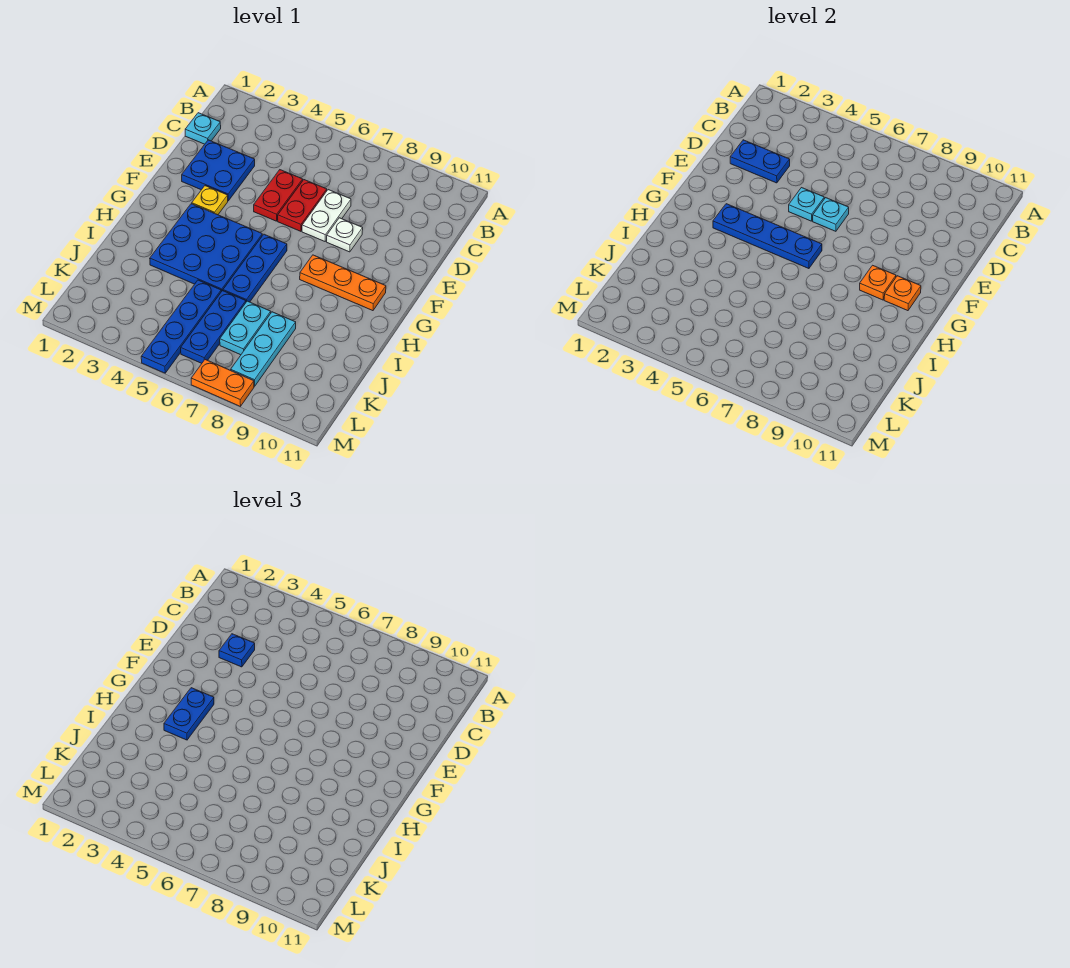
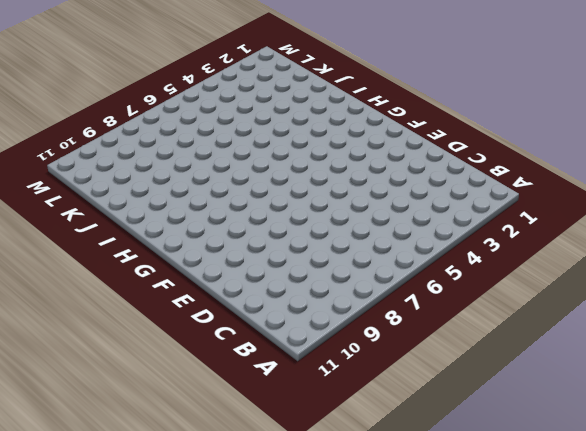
none -> cyan plate C1 level 1
none -> blue plate D2:E3 level 1
none -> red plate D5:E5 level 1

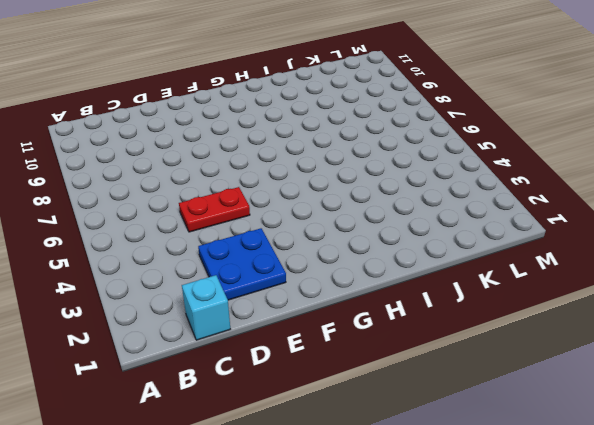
cyan brick C1 level 1 -> cyan plate C1 level 1
none -> red plate D6:E6 level 1
none -> white plate D7:E7 level 1
none -> white plate E8 level 1

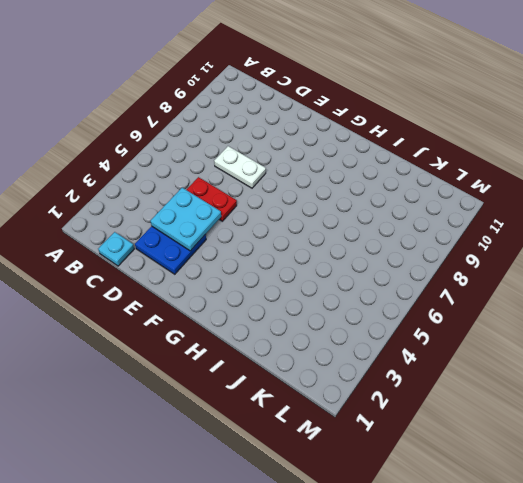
cyan plate D3:E4 level 2 -> blue plate D2:D3 level 2
none -> red plate D6:E6 level 1
none -> white plate E8 level 1
none -> yellow plate F3 level 1

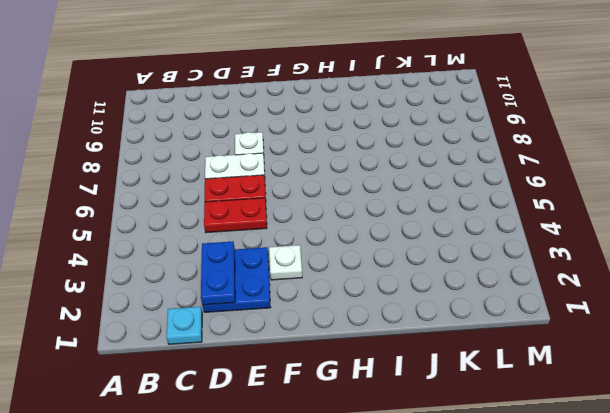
white plate F3 level 1 -> yellow plate F3 level 1
none -> blue plate G3:I5 level 1
none -> blue plate G6:I6 level 1
none -> orange plate G8:G10 level 1

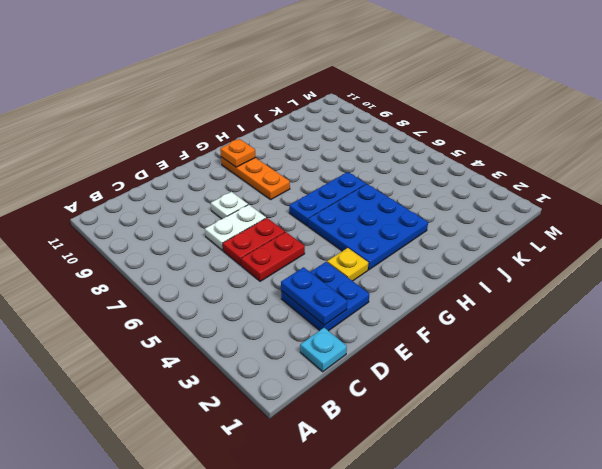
none -> blue plate J5:M5 level 1
none -> blue plate J6:L6 level 1
none -> cyan plate J7:K7 level 1

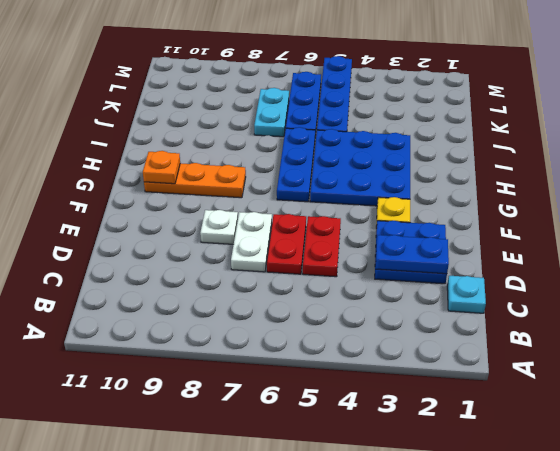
none -> cyan plate J8:L8 level 1
none -> orange plate M7:M8 level 1
none -> cyan plate E5 level 2

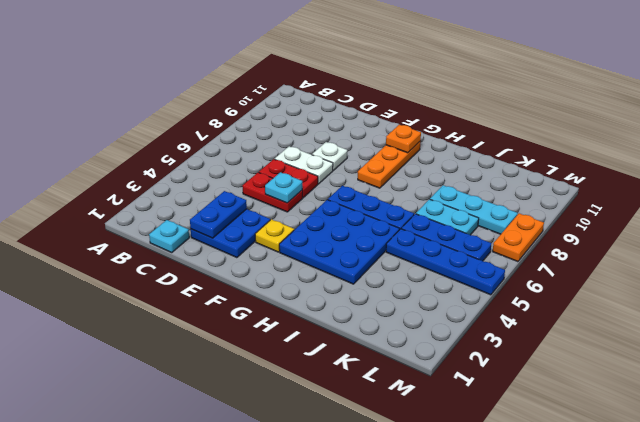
none -> cyan plate E6 level 2
none -> blue plate G3:G6 level 2
none -> orange plate G9 level 2

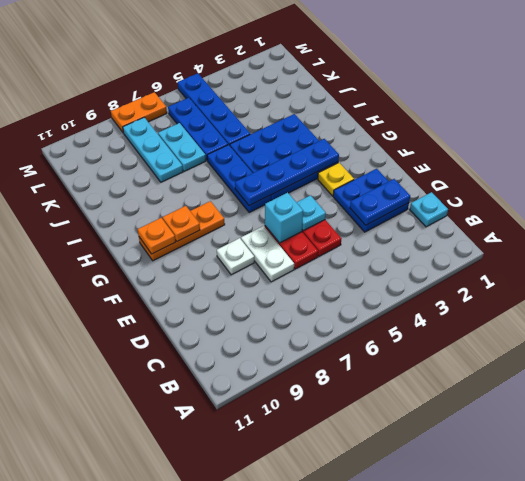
cyan brick E6 level 2 -> cyan plate E6 level 2
none -> blue plate D3 level 3
none -> blue plate G3:H3 level 3

